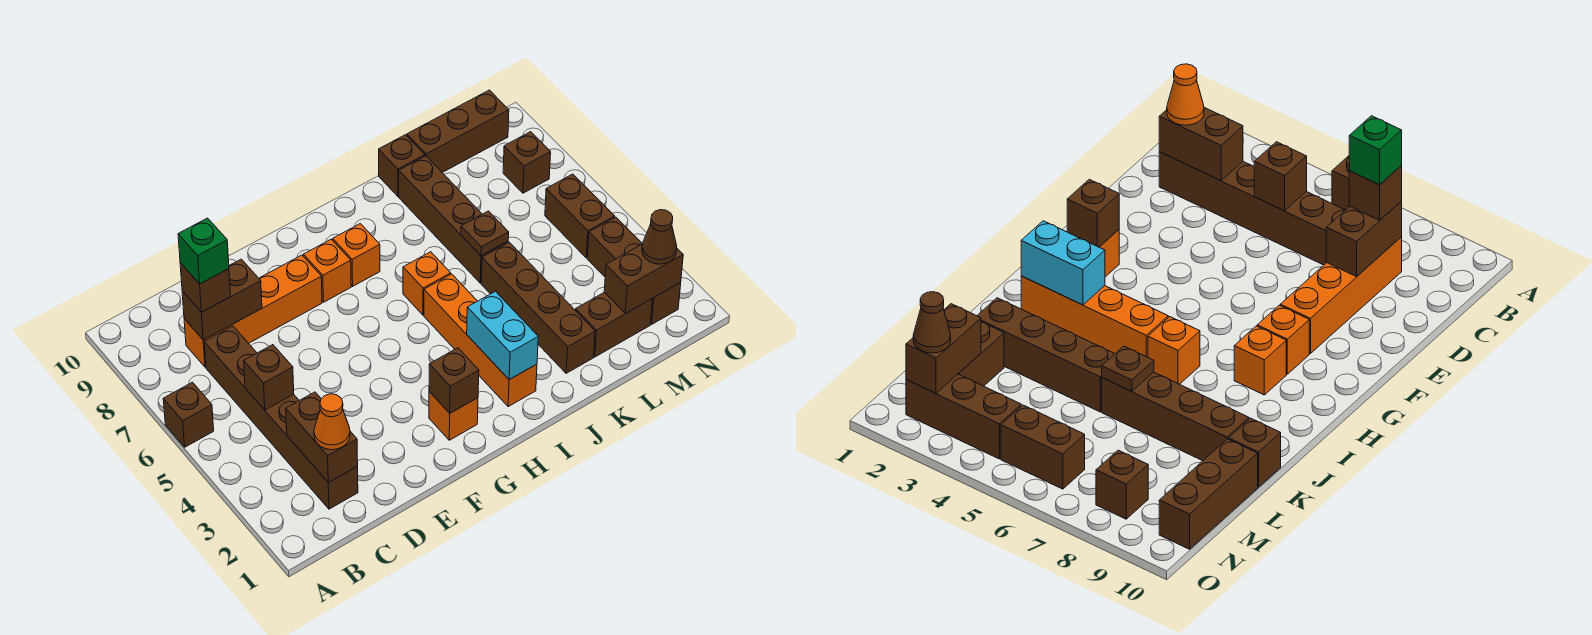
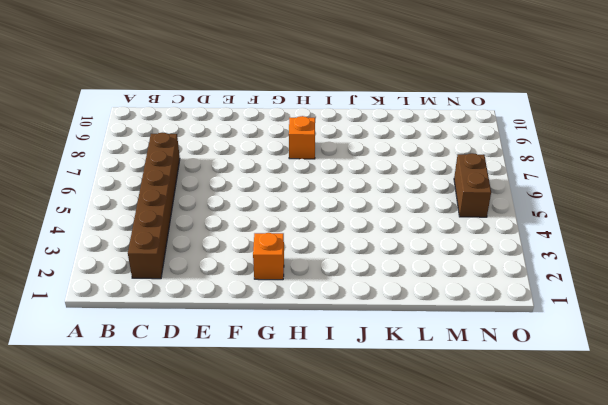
none -> brown brick A6 level 1
none -> orange brick C8:F8 level 1
none -> orange brick G8 level 1

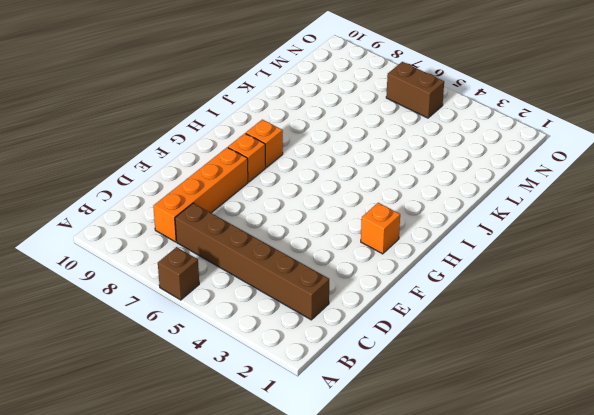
none -> orange brick I2:I5 level 1
none -> orange brick I6 level 1
none -> brown brick K2:K5 level 1

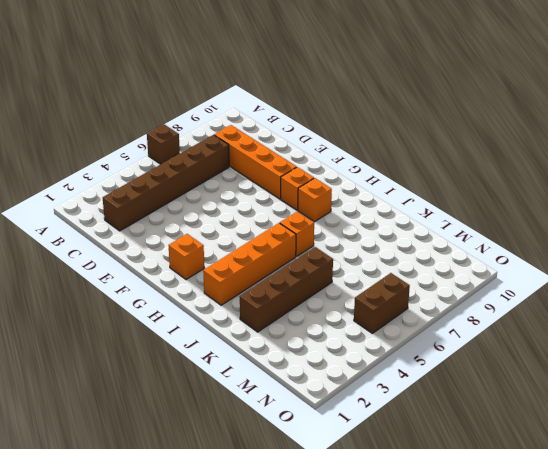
none -> brown brick K6:K9 level 1
none -> brown brick K10 level 1
none -> brown brick L2:M2 level 1

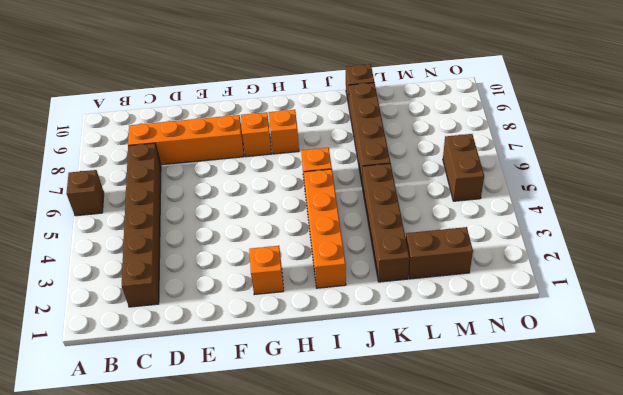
none -> brown brick L10:N10 level 1
none -> brown brick N2:N4 level 1
none -> brown brick N8 level 1

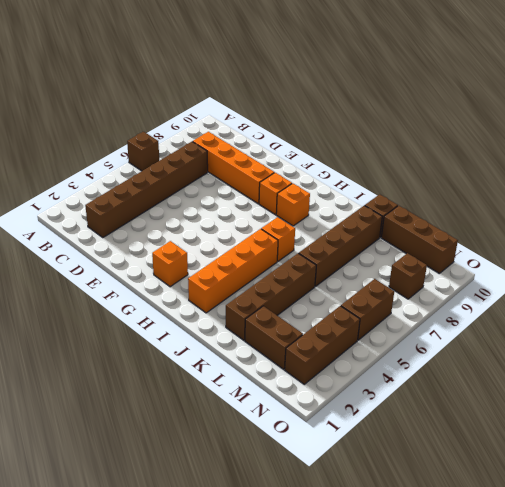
none -> brown brick C2:C3 level 2
none -> brown brick C5 level 2
none -> brown brick C8:D8 level 2

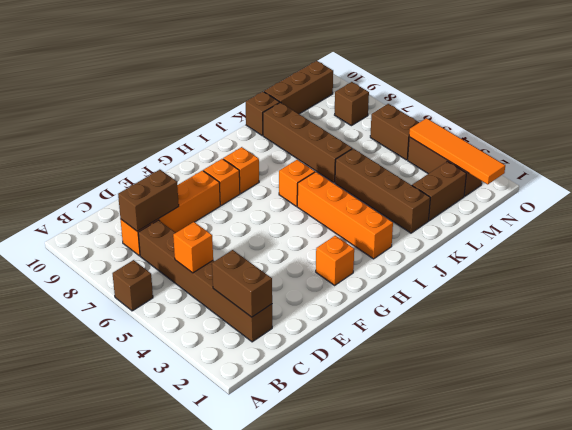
orange brick C5 level 2 -> brown brick C5 level 2
orange tile N1:N4 level 2 -> brown brick M2:N2 level 2
none -> brown brick G2 level 2
none -> cyan brick I2:I3 level 2
none -> brown plate K6 level 2

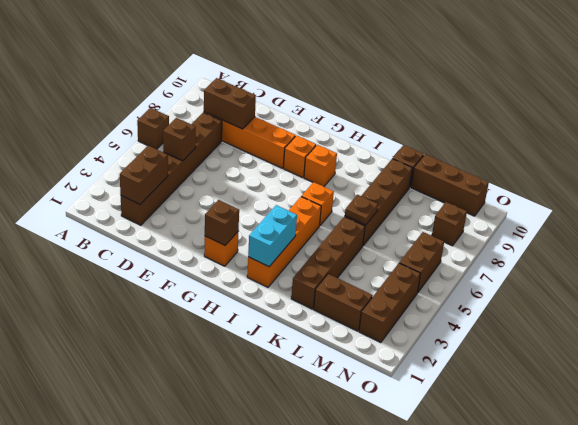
none -> brown brick M2:N2 level 2
none -> orange cone C2 level 3
none -> brown brick C8 level 3

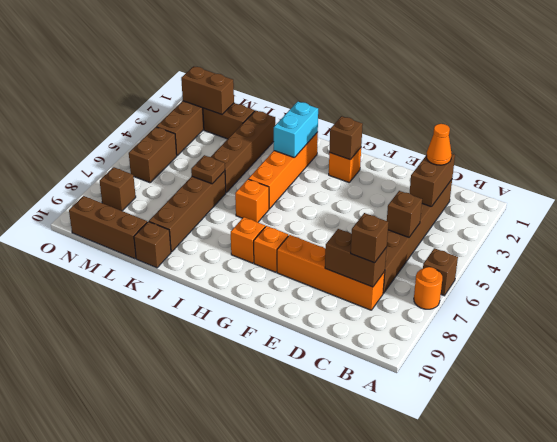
orange round brick A7 level 1 -> none
none -> brown cone N2 level 3
none -> green brick C8 level 4

